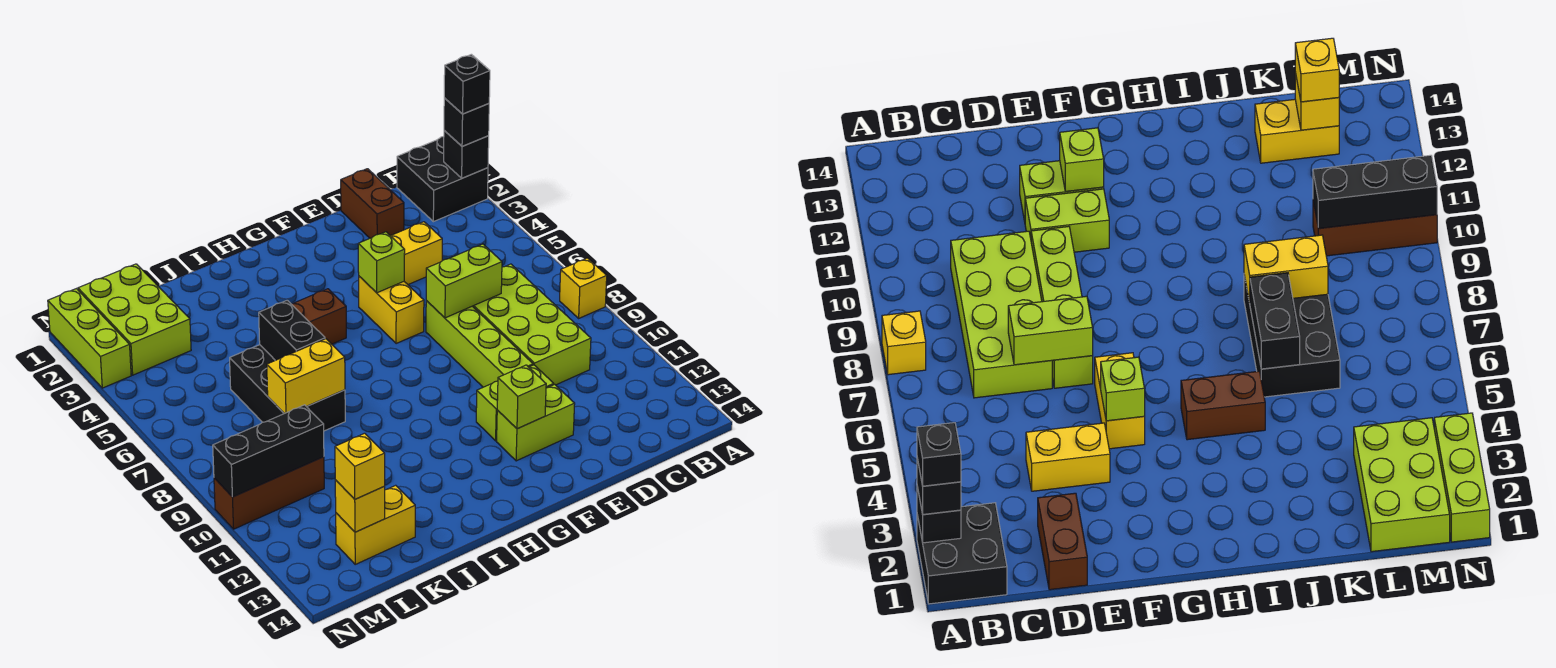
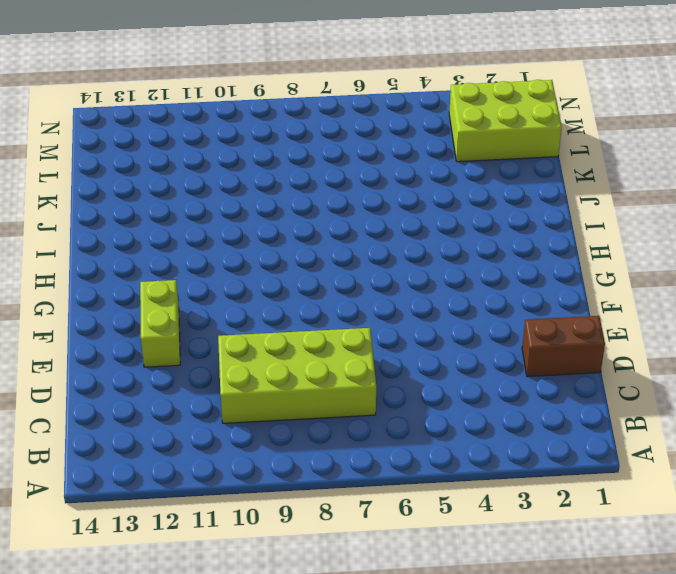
none -> black brick A1:B2 level 1
none -> yellow brick A8 level 1
none -> yellow brick D4:E4 level 1

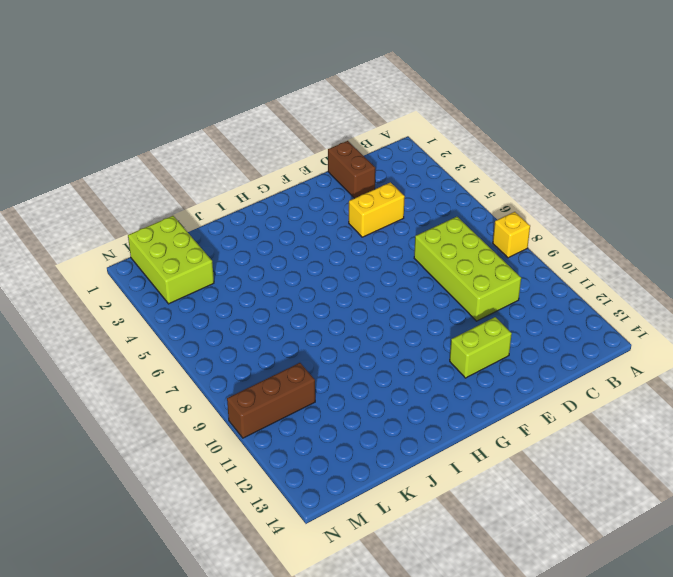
none -> black brick A1:B2 level 1
none -> lime brick E7:E10 level 1
none -> lime brick E11:F11 level 1

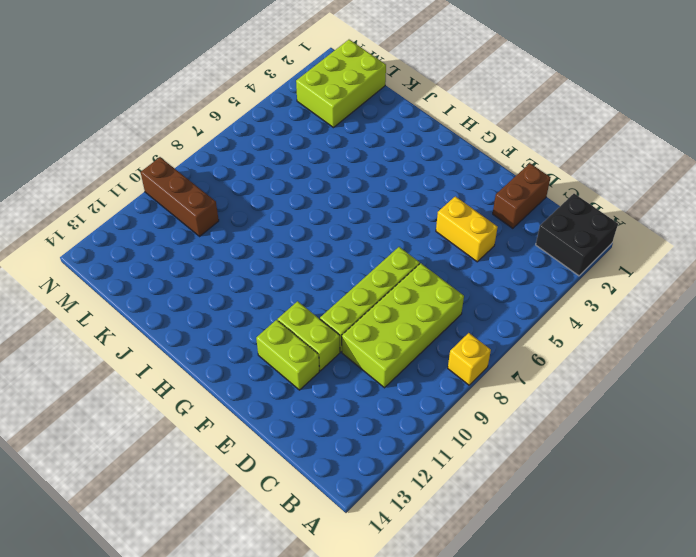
none -> yellow brick F5:F6 level 1
none -> brown brick H5:I5 level 1
none -> black brick J6:K8 level 1

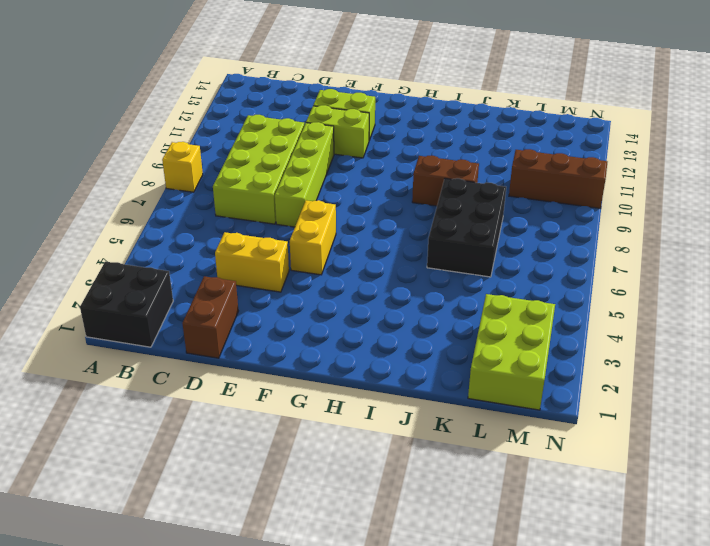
brown brick I9:J9 level 1 -> brown brick H5:I5 level 1
none -> yellow brick K13:L13 level 1
none -> lime brick N1:N3 level 1
none -> black brick A2 level 2

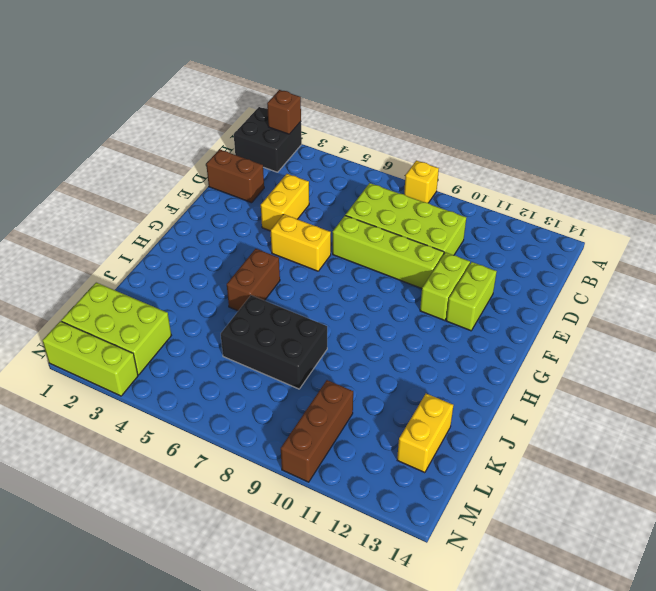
brown brick A2 level 2 -> black brick A2 level 2
none -> lime brick D7:E7 level 2
none -> lime brick F5 level 2
none -> lime brick F12 level 2

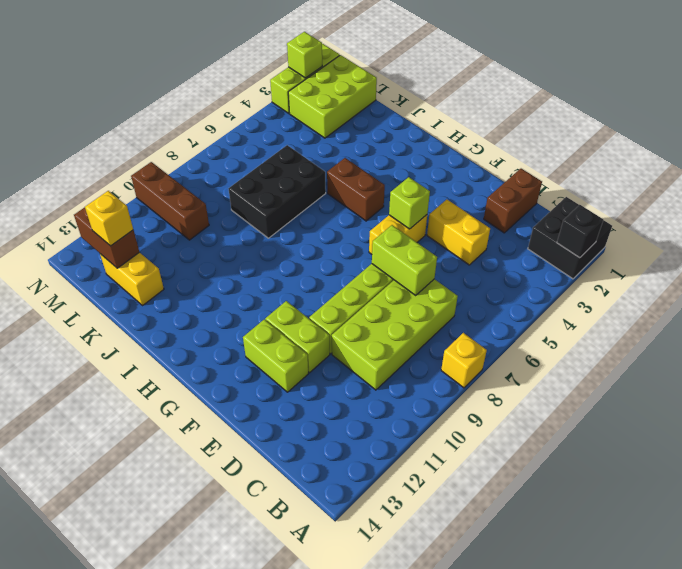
brown brick L13:M13 level 2 -> yellow brick L13 level 2
lime brick N2 level 2 -> lime brick F12 level 2
none -> black brick J6:J7 level 2
none -> yellow brick J8:K8 level 2
none -> black brick L10:N10 level 2

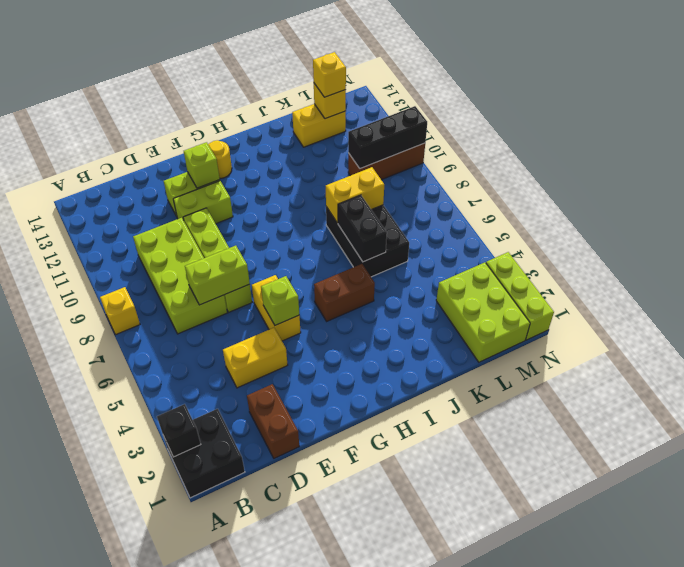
yellow round brick G13 level 1 -> none
none -> black brick A2 level 3
none -> black brick A2 level 4

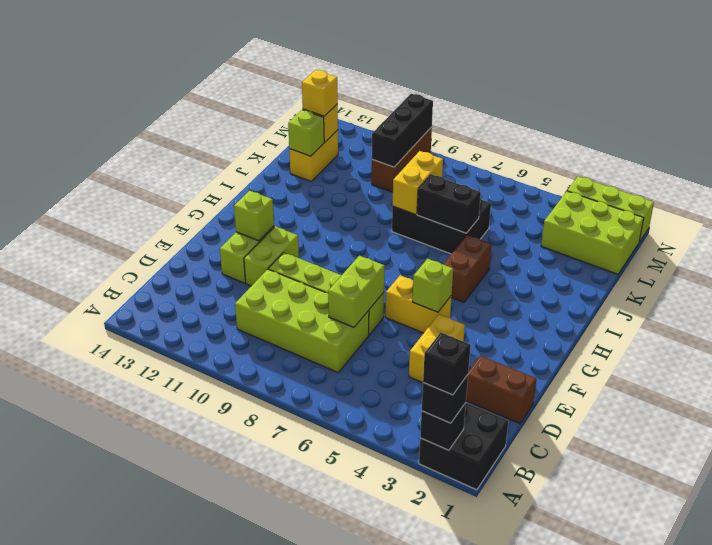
lime brick K13 level 2 -> none
none -> yellow brick A8 level 1

